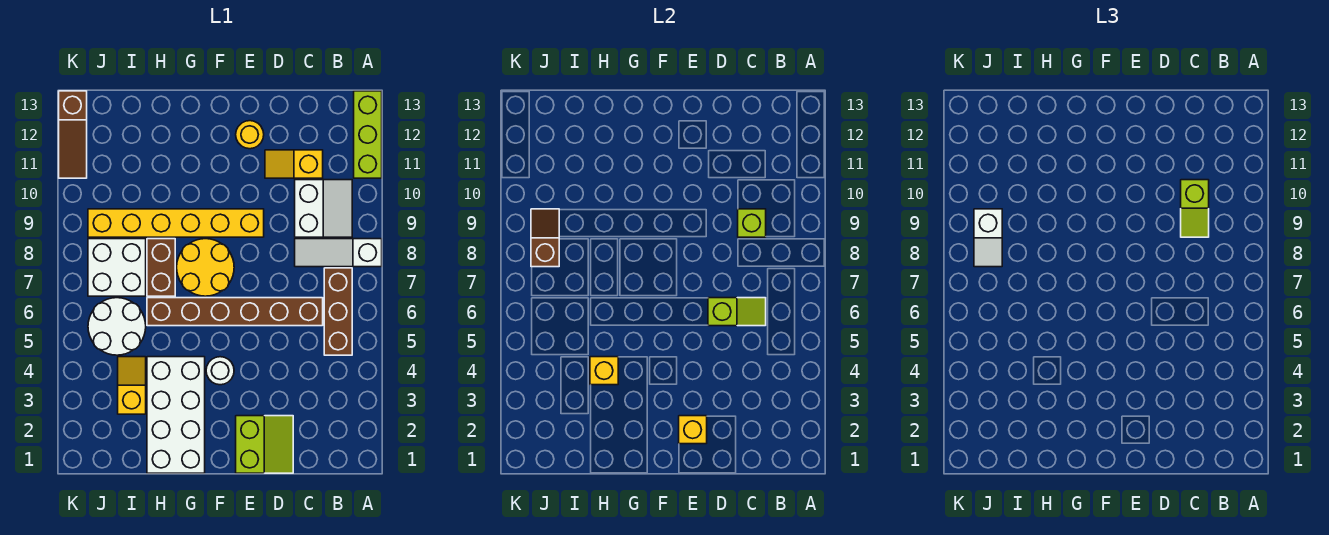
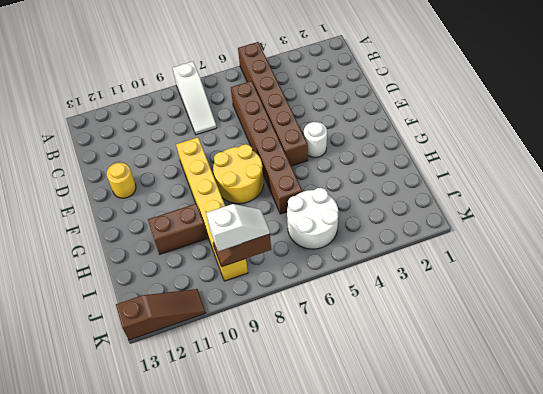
brown brick A5:F5 level 1 -> brown brick B5:B7 level 1
brown brick H10:H11 level 1 -> brown brick H7:H8 level 1
none -> lime brick A11:A13 level 1
none -> white slope B9:C10 level 1 top C
none -> yellow slope C11:D11 level 1 top C

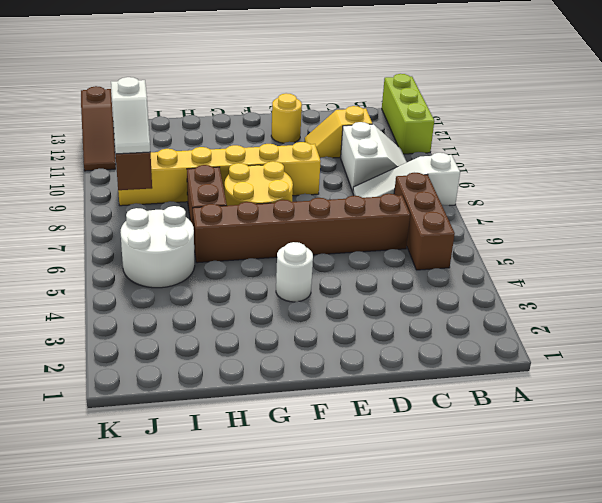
none -> lime slope D1:E2 level 1 top E
none -> white brick G1:H4 level 1
none -> yellow slope I3:I4 level 1 top 3

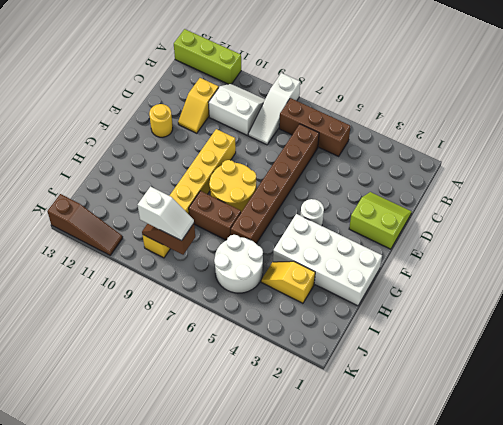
none -> white brick I7:J8 level 1
none -> lime slope C6:D6 level 2 top D
none -> lime brick C9 level 2

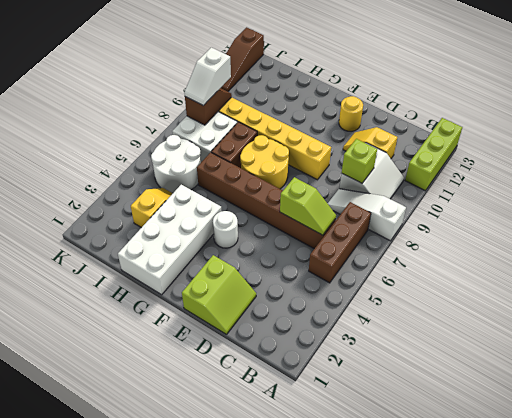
none -> yellow brick E2 level 2
none -> yellow brick H4 level 2
none -> lime slope C9:C10 level 3 top 10

